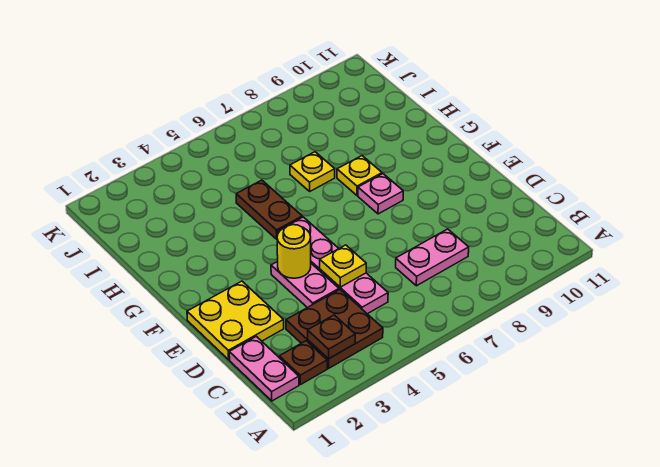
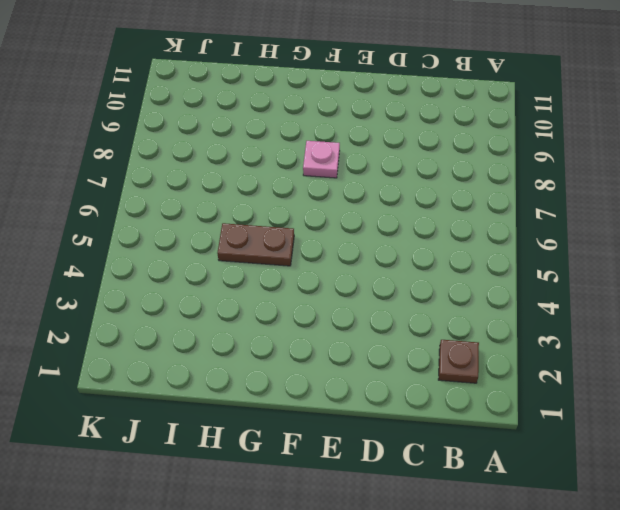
none -> pink plate B1:C1 level 1
none -> brown plate B3:C4 level 1
none -> pink plate C5:F5 level 1

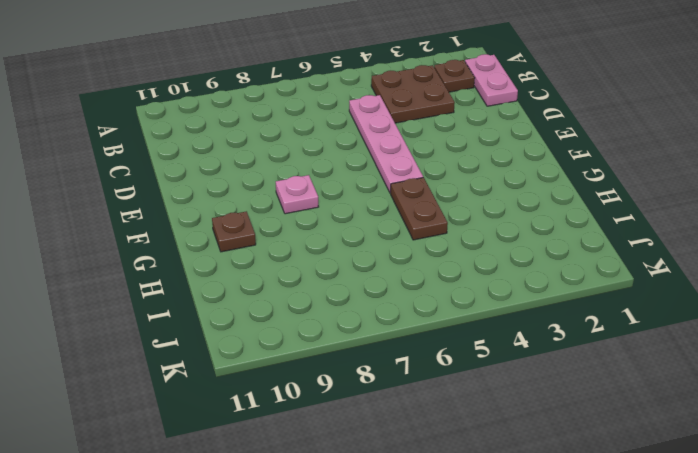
brown plate G10 level 1 -> brown plate B3 level 2
none -> pink plate C7:C8 level 1
none -> yellow plate D1:E2 level 1
none -> pink plate D4:E4 level 1

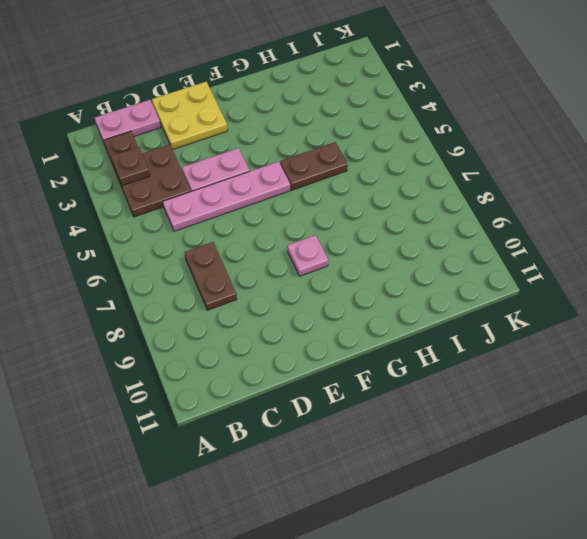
brown plate C7:C8 level 1 -> pink plate C7:C8 level 1
none -> yellow plate G8 level 1
none -> yellow plate H7 level 1
none -> yellow plate D5 level 2

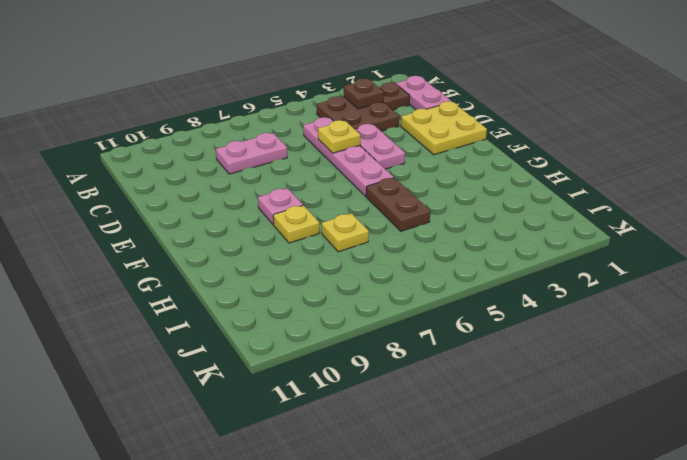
none -> yellow round brick E4 level 2

